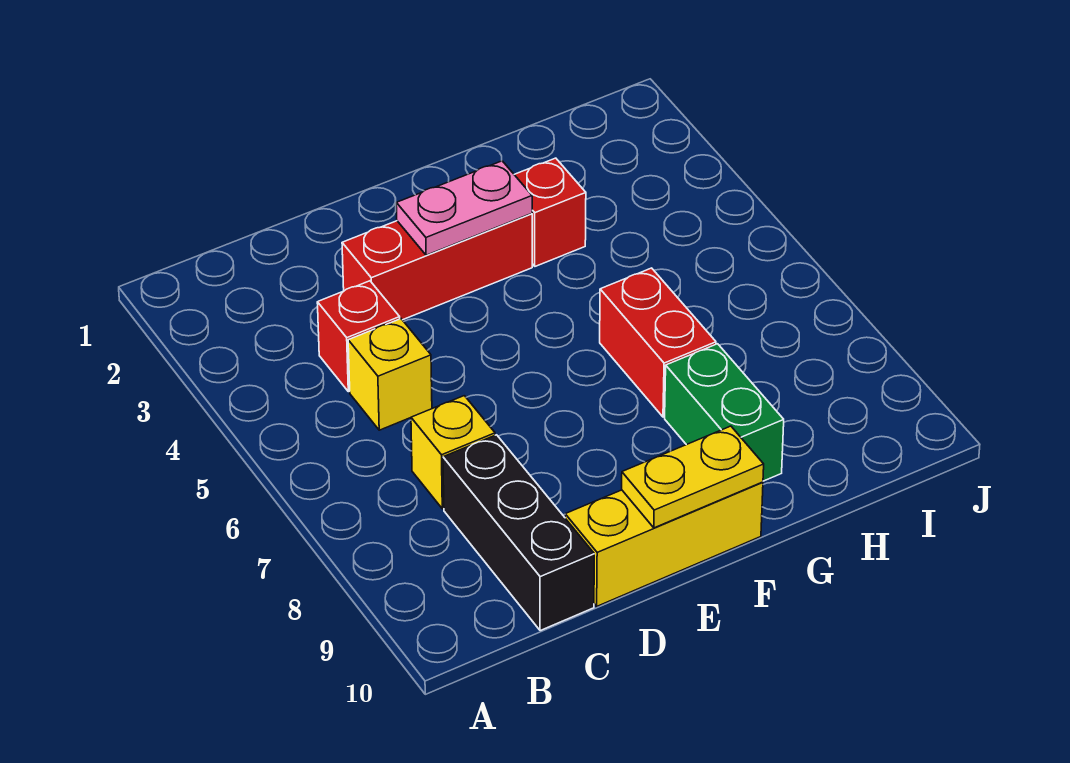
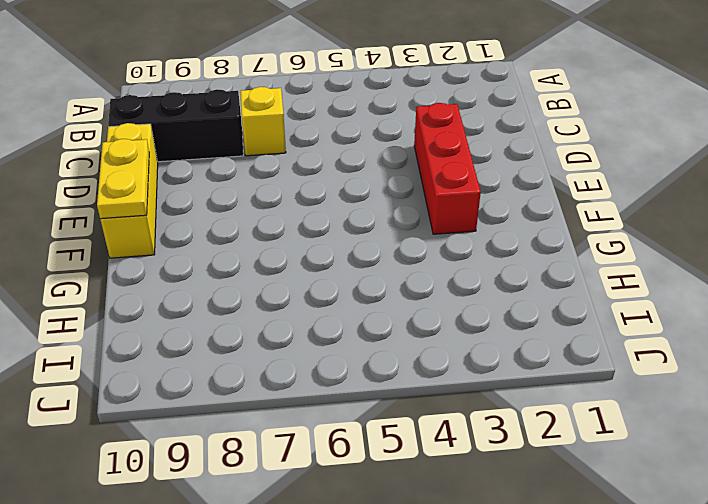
none -> red brick C4 level 1
none -> yellow brick C5 level 1

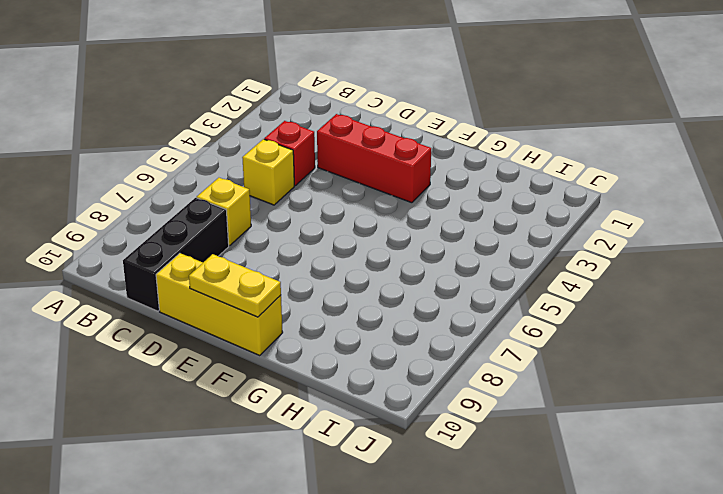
none -> red brick G3 level 1
none -> red brick G6:G7 level 1

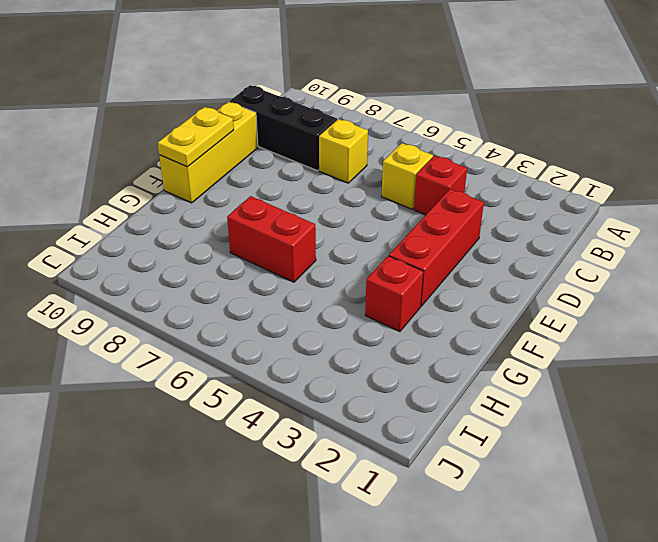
none -> green brick G8:G9 level 1
none -> pink plate E3:F3 level 2

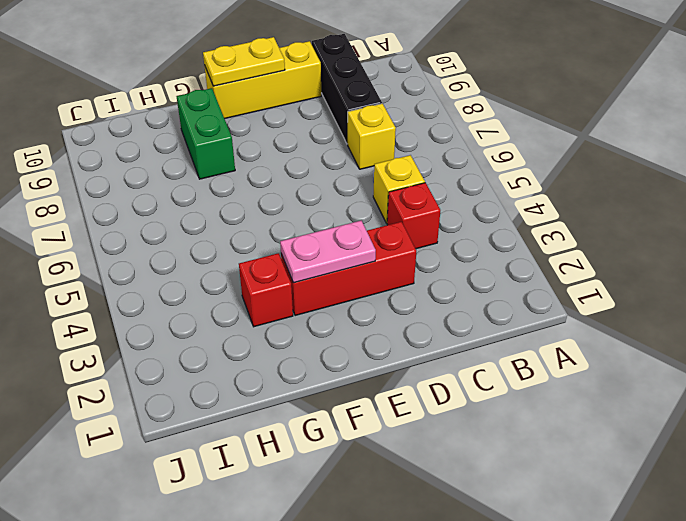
none -> red brick G6:G7 level 1

